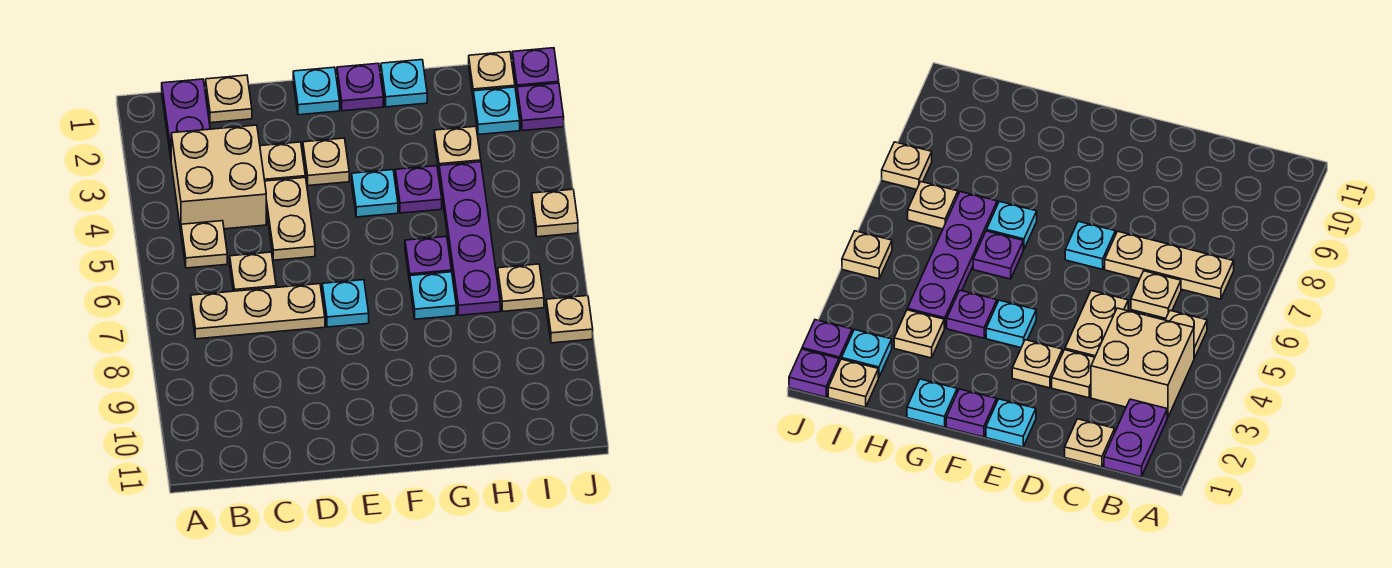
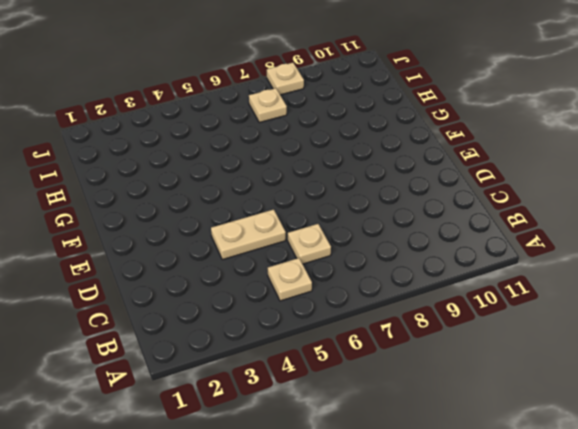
none -> purple plate B1:B2 level 1
none -> tan brick B3:C4 level 1
none -> tan plate B7:D7 level 1

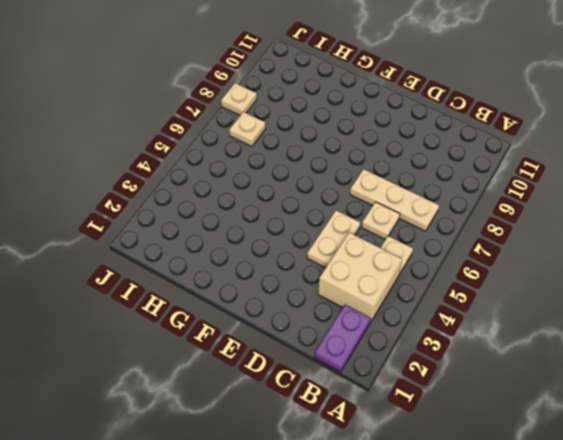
none -> tan plate C1 level 1
none -> tan plate D3 level 1
none -> cyan plate E1 level 1

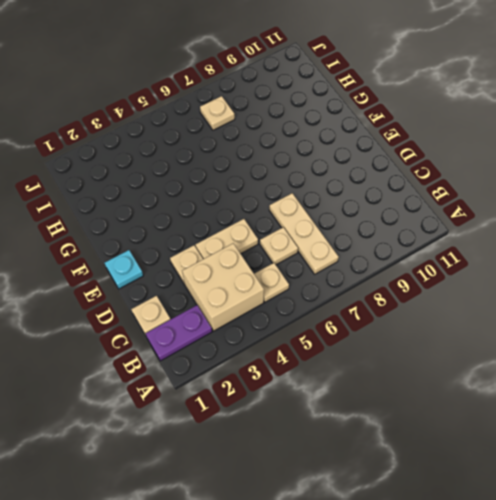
none -> tan plate E3 level 1
none -> cyan plate E7 level 1
none -> purple plate F1 level 1

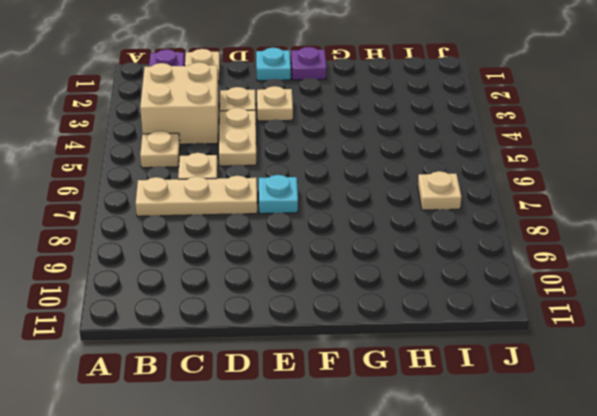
none -> cyan plate F4 level 1
none -> cyan plate G1 level 1
none -> purple plate G4 level 1

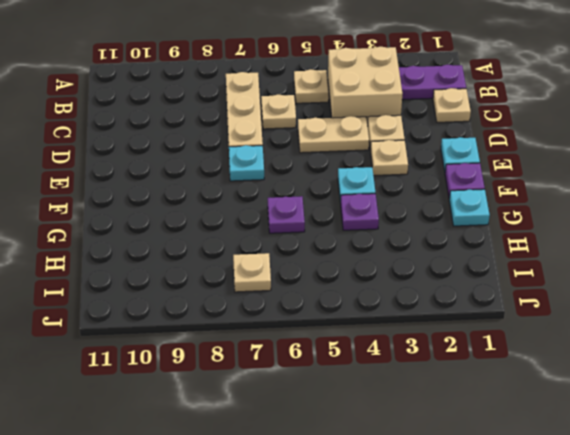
none -> cyan plate G7 level 1
none -> tan plate H3 level 1
none -> purple plate H4:H7 level 1

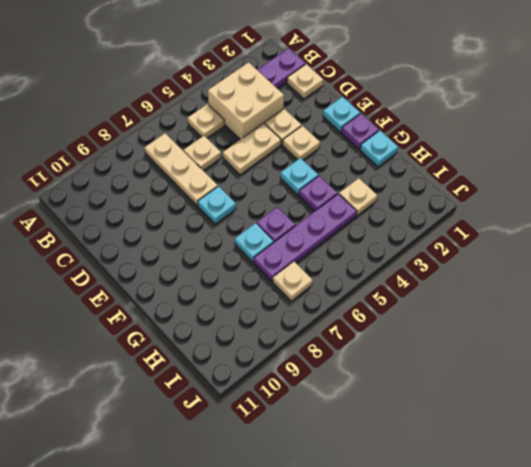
none -> tan plate I1 level 1
none -> cyan plate I2 level 1
none -> purple plate J1 level 1

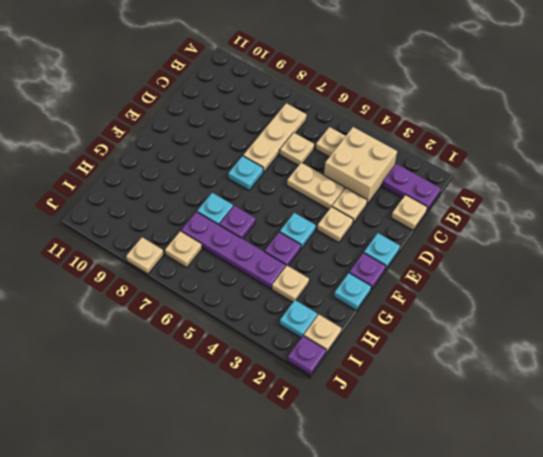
none -> purple plate J2 level 1
none -> tan plate J5 level 1

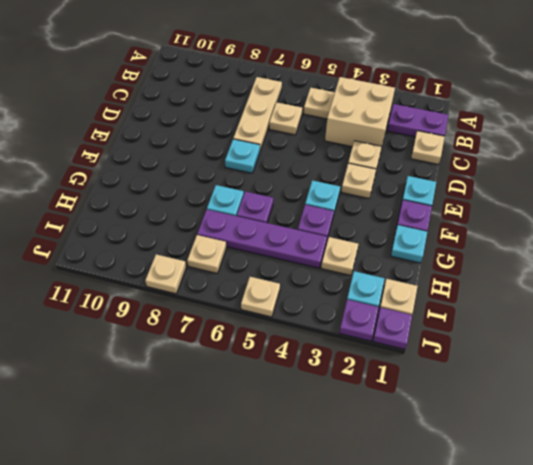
none -> tan plate D4:D5 level 1

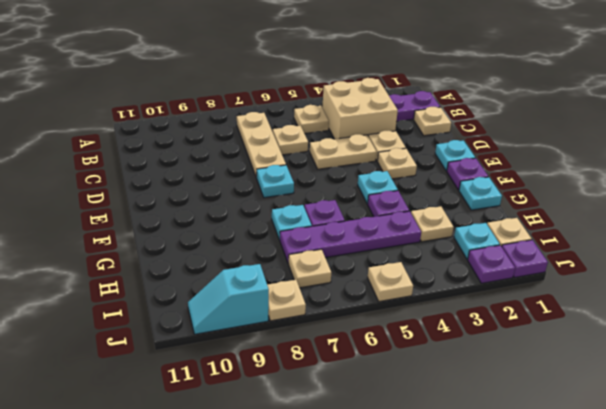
cyan slope J9:J10 level 1 top 9 -> none

